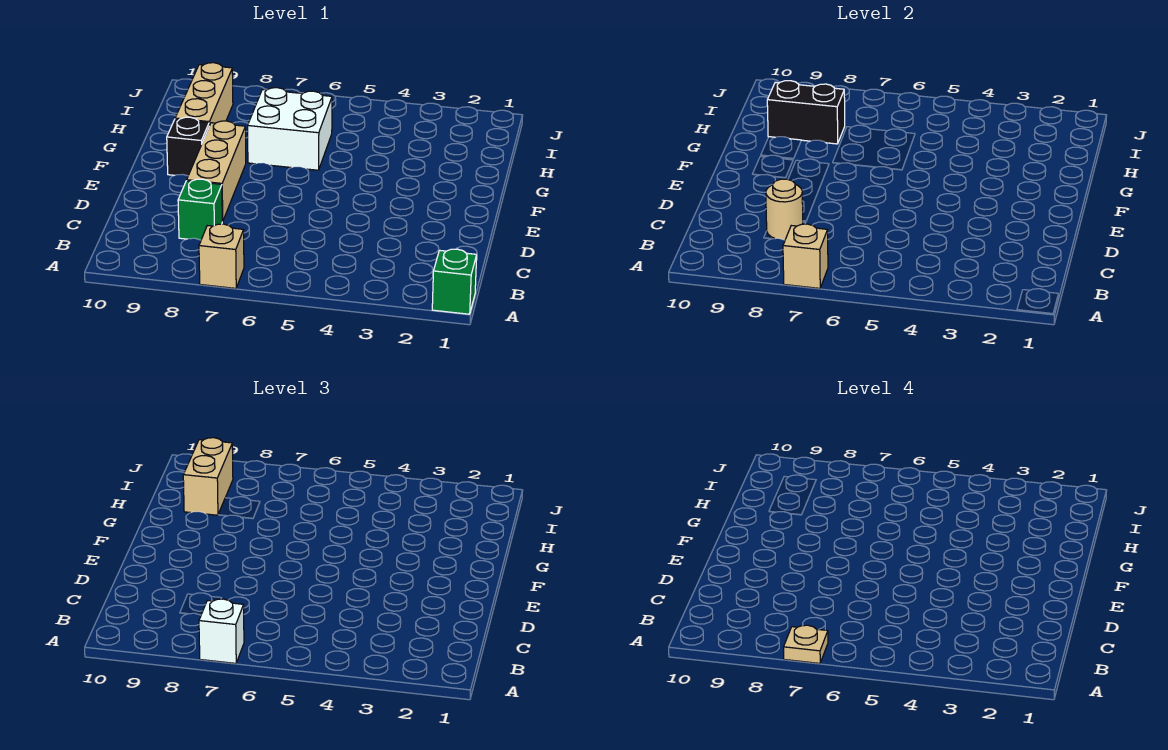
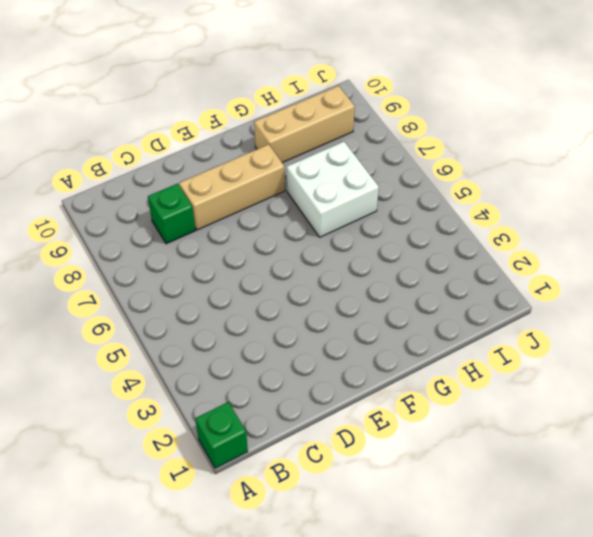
none -> tan brick A7 level 1
none -> black brick F9 level 1
none -> tan brick A7 level 2

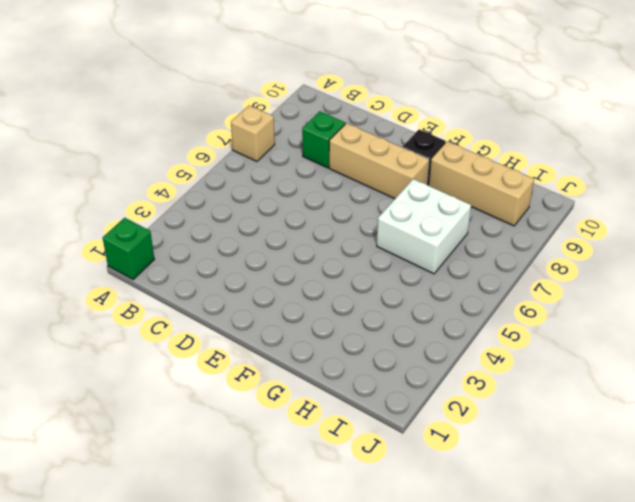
none -> tan brick A7 level 2
none -> tan round brick C8 level 2
none -> black brick H8:H9 level 2

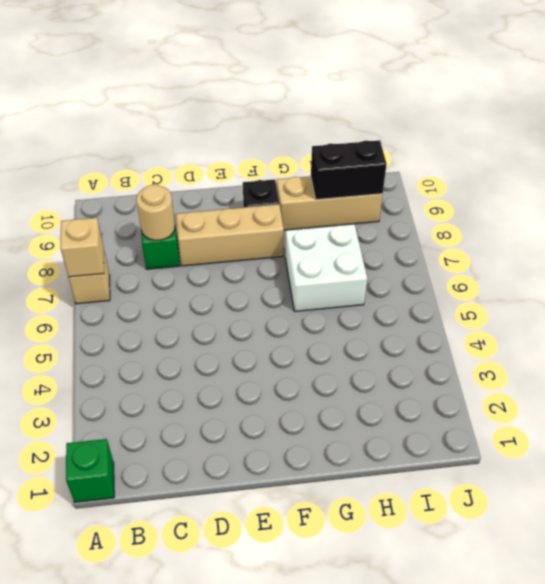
black brick H9:I9 level 2 -> black brick H8:H9 level 2
none -> white brick A7 level 3
none -> tan brick H9:I9 level 3
none -> tan plate A7 level 4

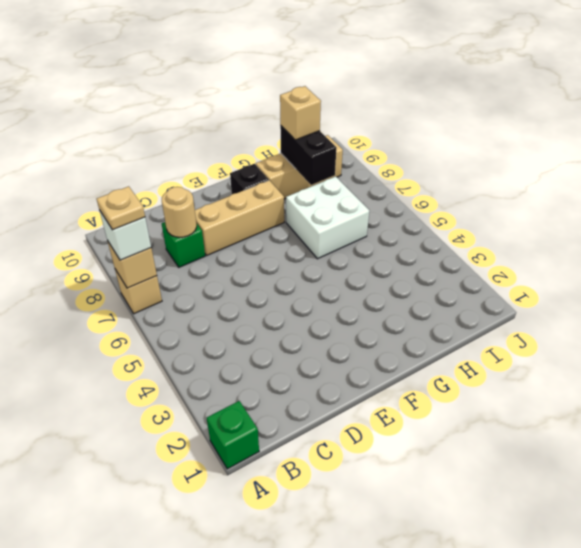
tan brick H9 level 3 -> tan brick H9:I9 level 3

